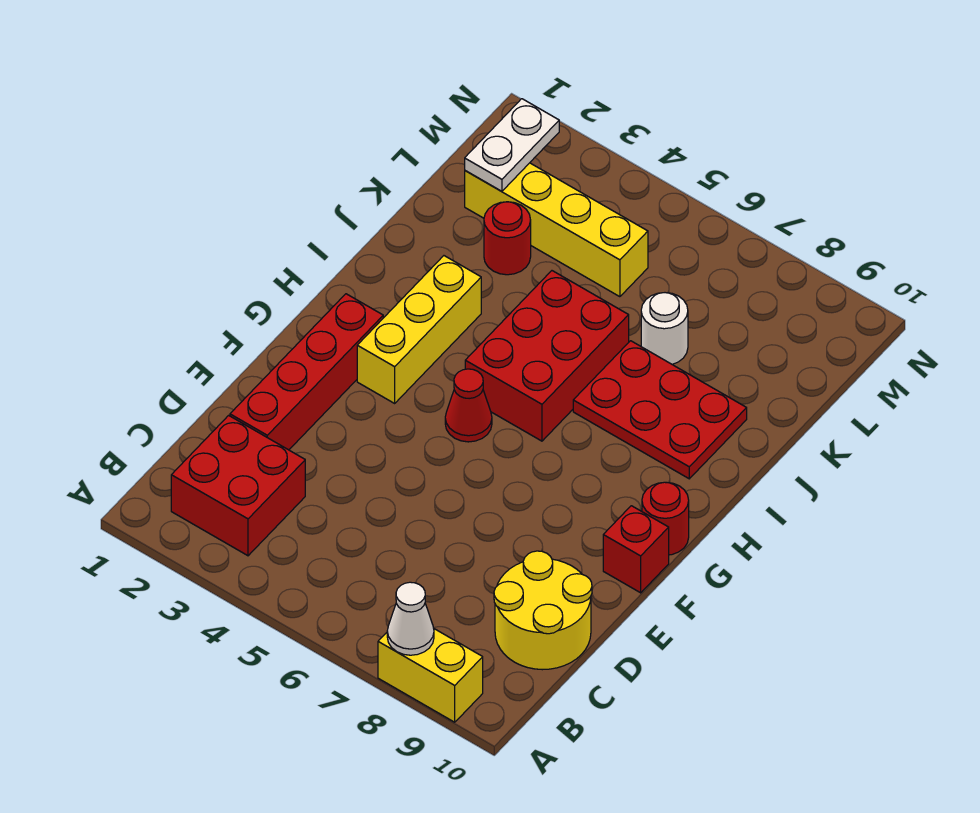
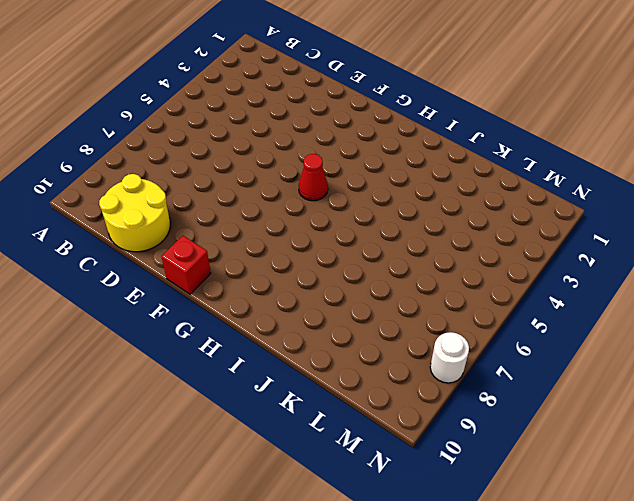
white round brick N8 level 1 -> white round brick K7 level 1
none -> yellow brick A8:A9 level 1
none -> red brick B2:C3 level 1
none -> red brick D2:G2 level 1

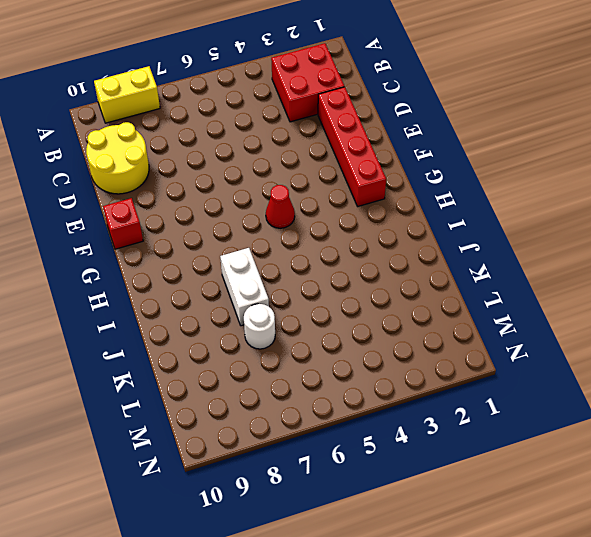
white brick I7:J7 level 1 -> red plate I7:J9 level 1
none -> yellow brick G3:I3 level 1
none -> red round brick G10 level 1
none -> red brick H5:J6 level 1

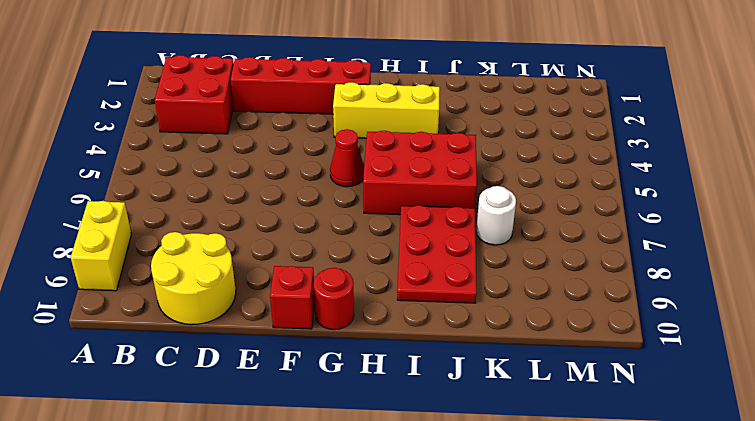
none -> red round brick K3 level 1
none -> yellow brick L2:L5 level 1
none -> white cone A8 level 2

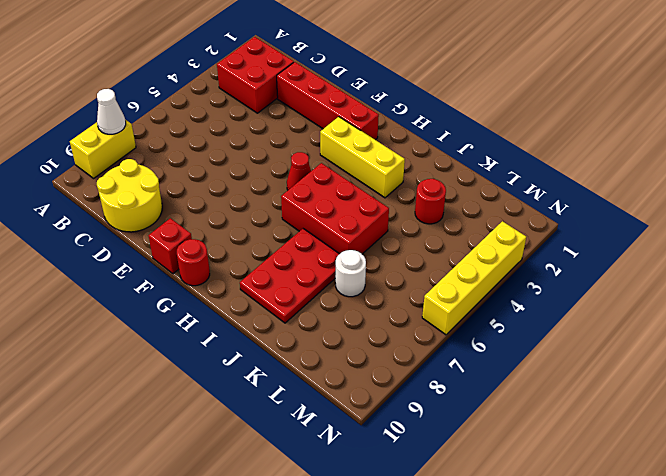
yellow brick N3:N6 level 1 -> yellow brick L2:L5 level 1
none -> white plate L2:M2 level 2

